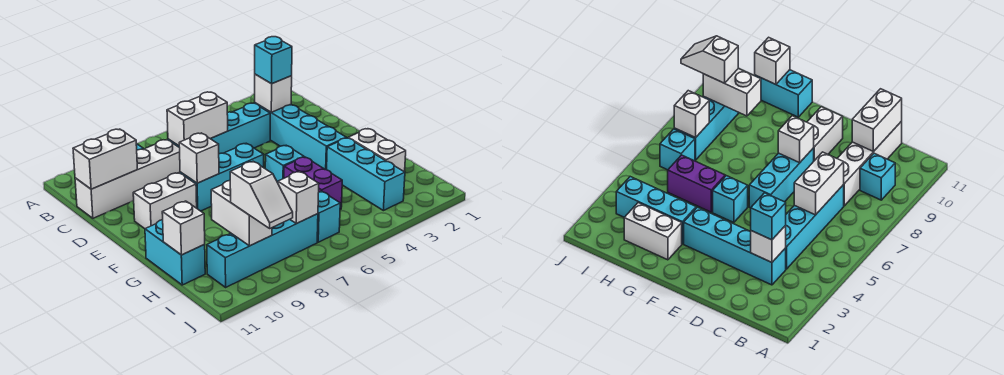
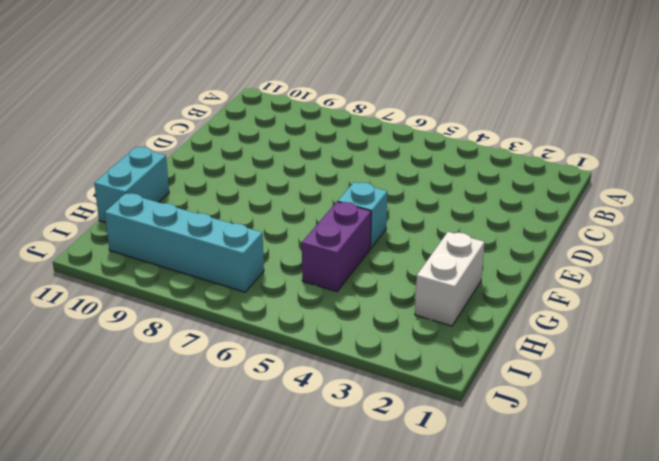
none -> cyan brick B9 level 1
none -> cyan brick C3:F3 level 1
none -> cyan brick C4:C7 level 1

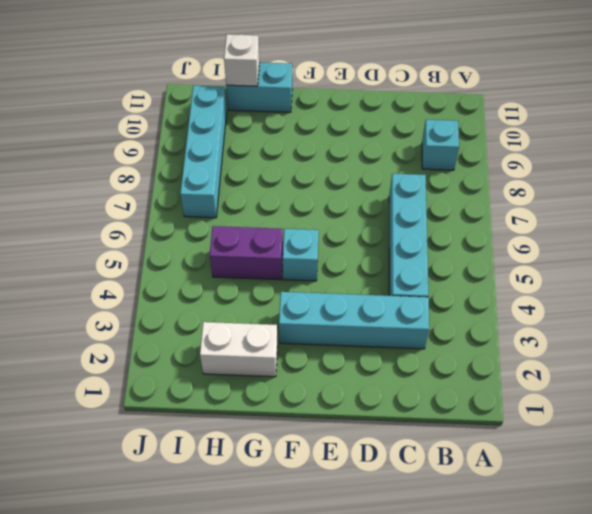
none -> white brick C8:C11 level 1
none -> cyan brick E6:E8 level 1
none -> white brick E9:E10 level 1

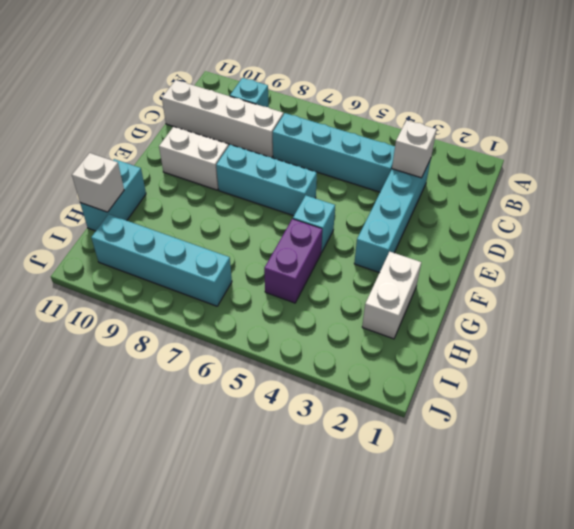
none -> cyan brick G3:I3 level 1
none -> cyan brick I6 level 1
none -> white brick C6:C7 level 2

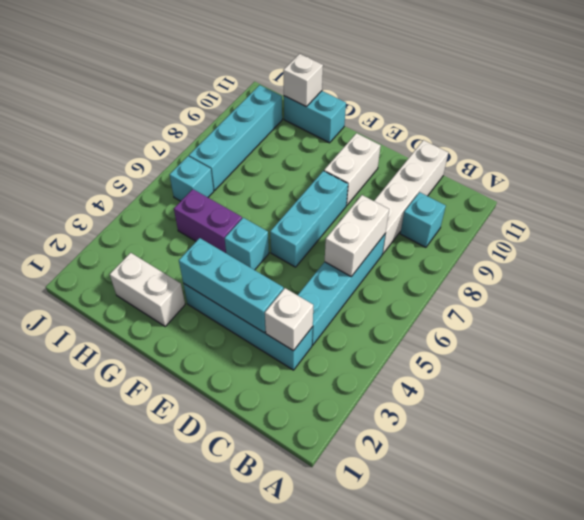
cyan brick D3:F3 level 2 -> cyan brick G3:I3 level 1
none -> white brick C10:C11 level 2
none -> white brick E8 level 2
none -> white brick H9:I9 level 2

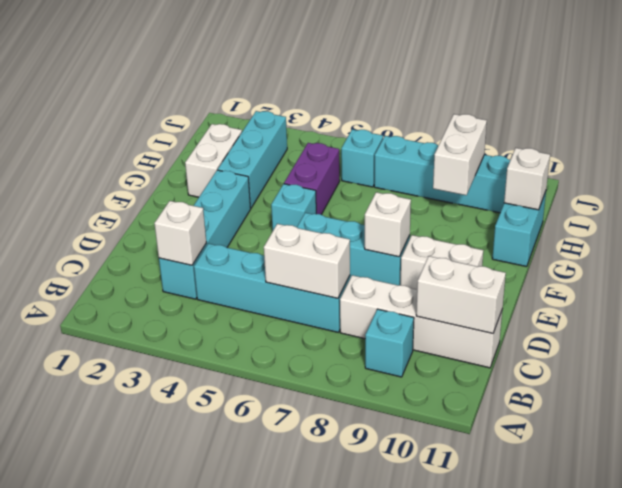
none -> white brick I7 level 2
none -> cyan brick C3 level 3
none -> white slope I9:J9 level 3 top I

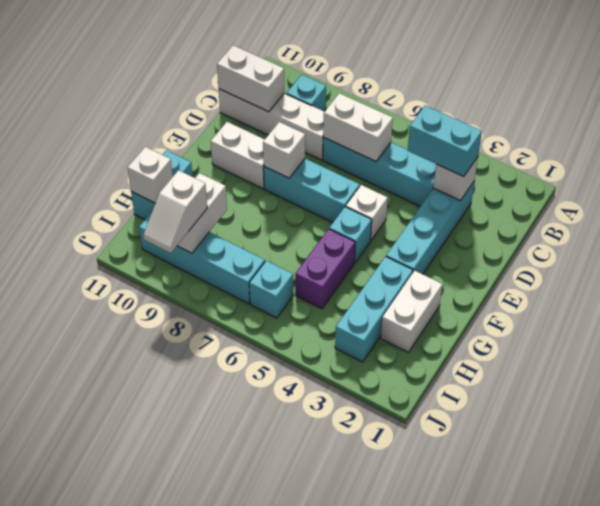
cyan brick C3:C4 level 3 -> cyan brick C3 level 3
white brick E5 level 1 -> white brick I7 level 2

